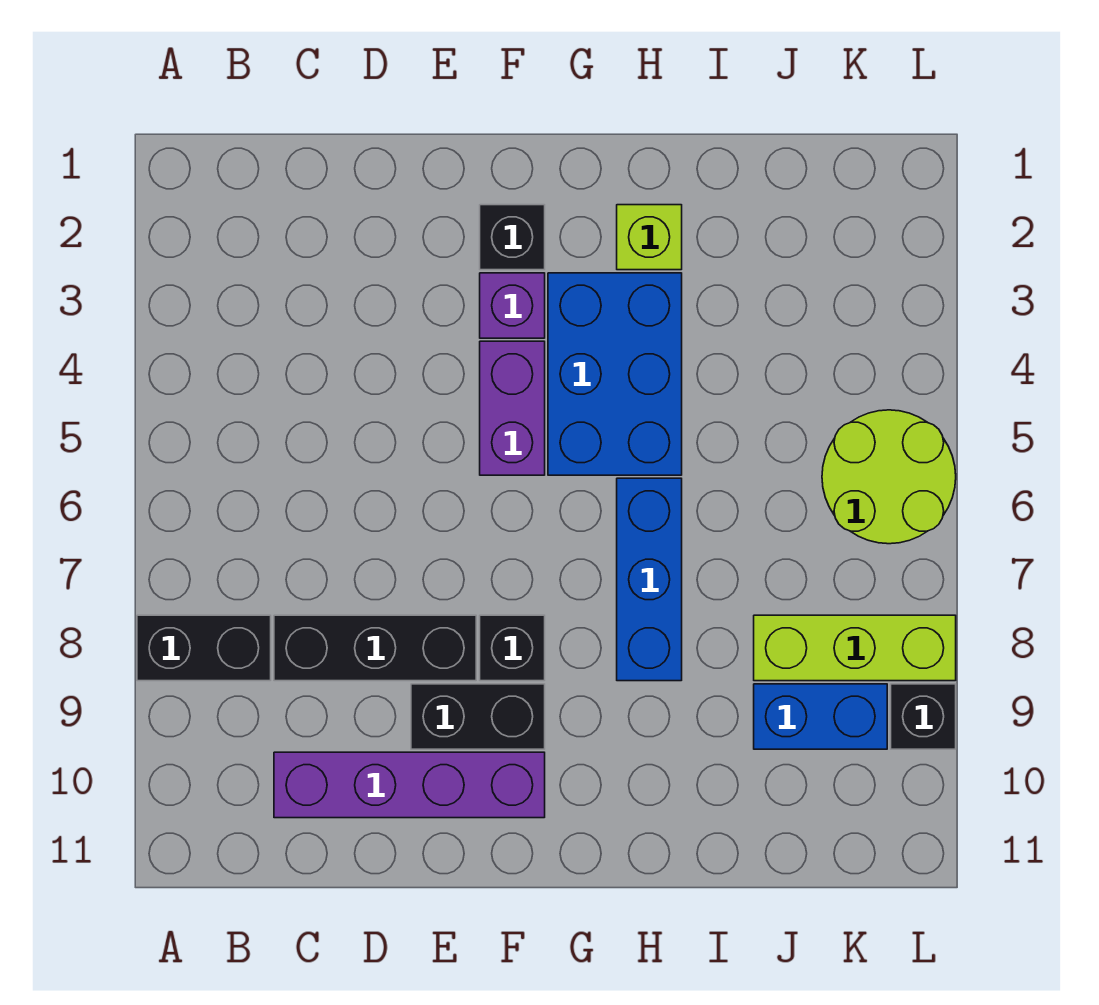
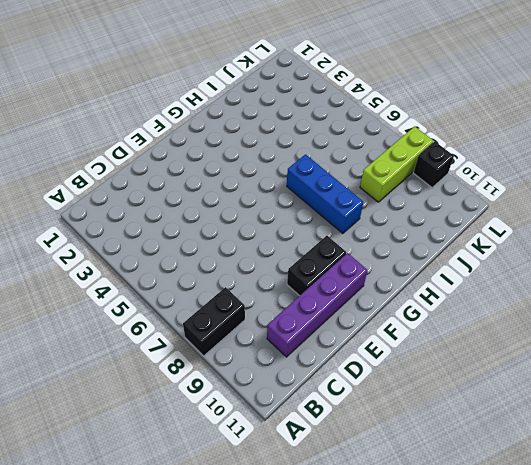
none -> black brick C8:E8 level 1
none -> black brick F2 level 1
none -> purple brick F3 level 1

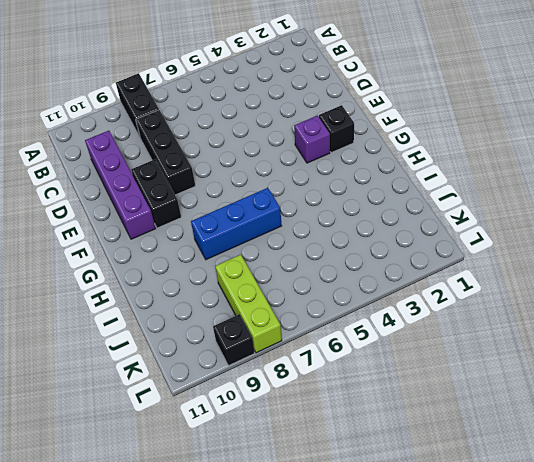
none -> purple brick F4:F5 level 1
none -> black brick F8 level 1
none -> blue brick G3:H5 level 1

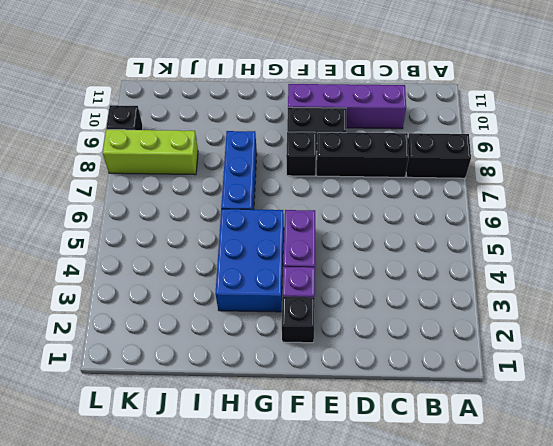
none -> lime brick H2 level 1
none -> blue brick J9:K9 level 1
none -> lime round brick K5:L6 level 1

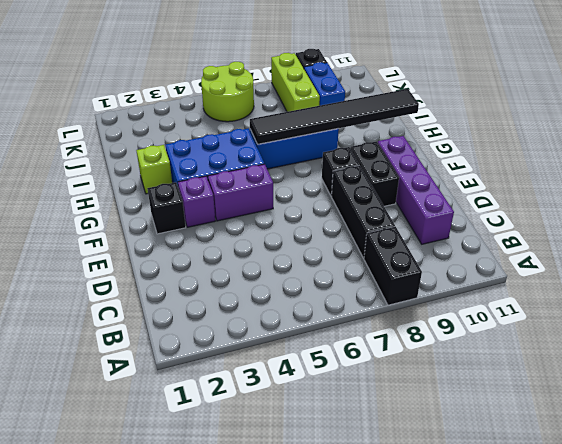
black tile H6:H11 level 2 -> none

